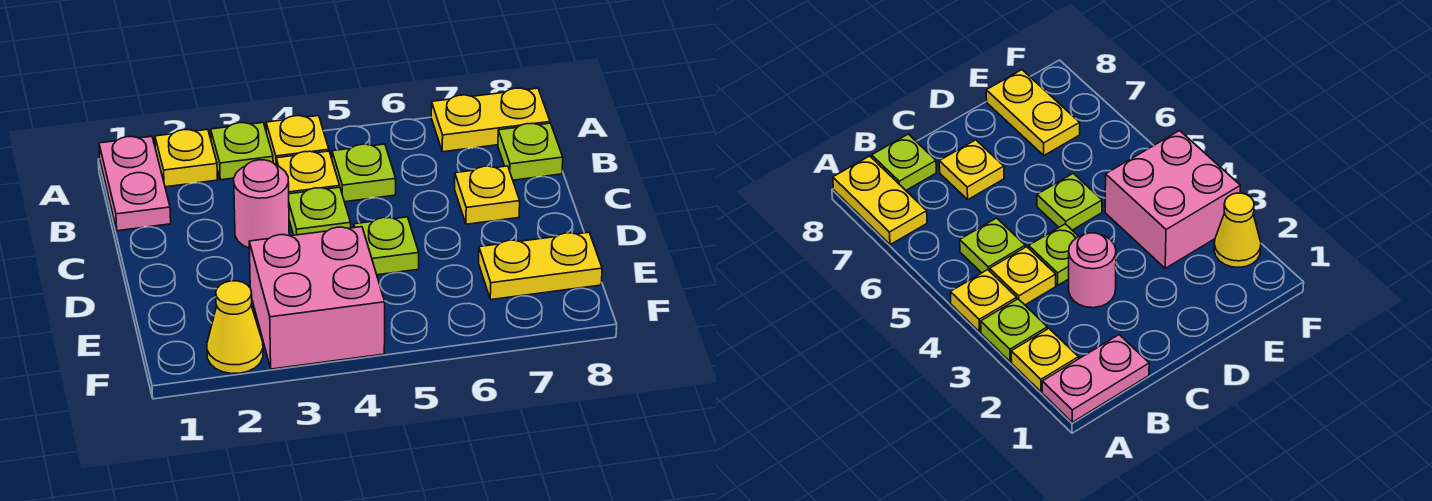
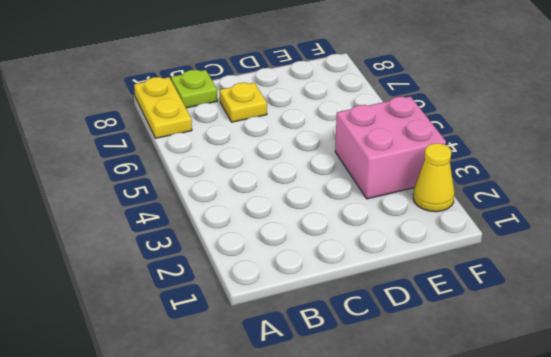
none -> pink plate A1:B1 level 1
none -> yellow plate A2 level 1
none -> lime plate A3 level 1

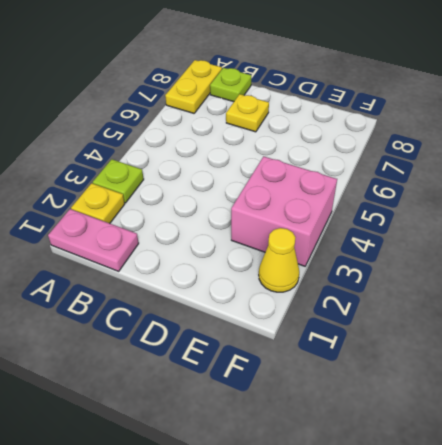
none -> yellow plate A4 level 1
none -> yellow plate B4 level 1
none -> lime plate B5 level 1

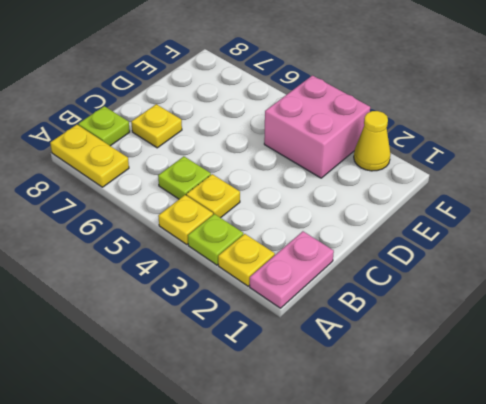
none -> pink round brick C3 level 1
none -> lime plate C4 level 1
none -> lime plate D5 level 1

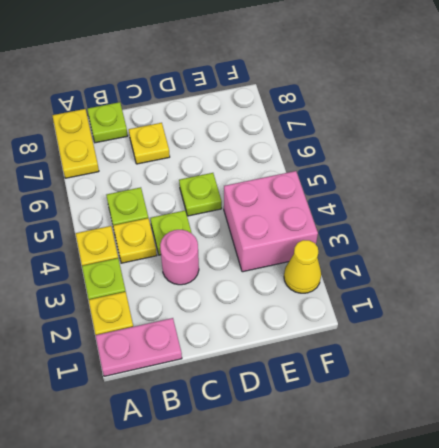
none -> yellow plate E7:E8 level 1

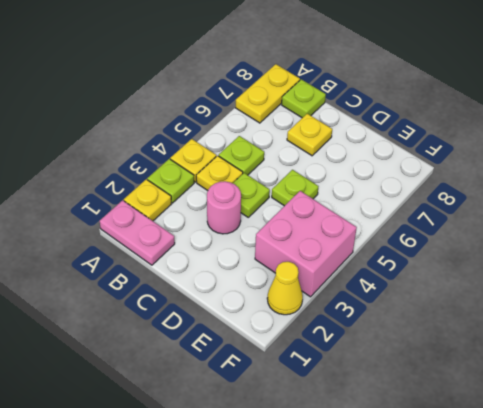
none -> yellow plate E7:E8 level 1

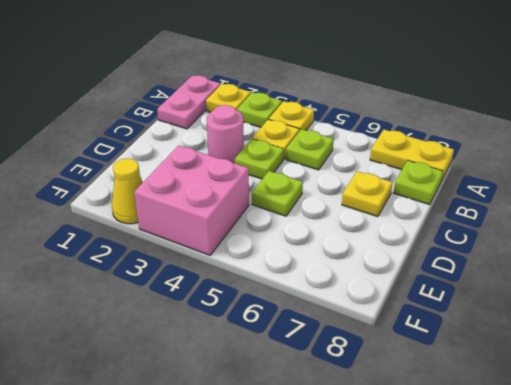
none -> yellow plate E7:E8 level 1

